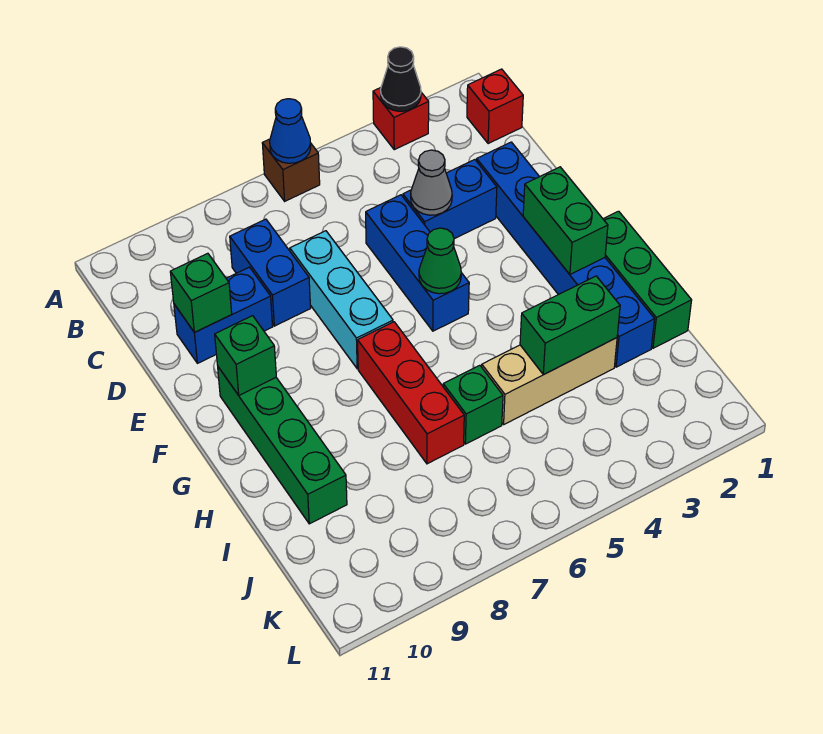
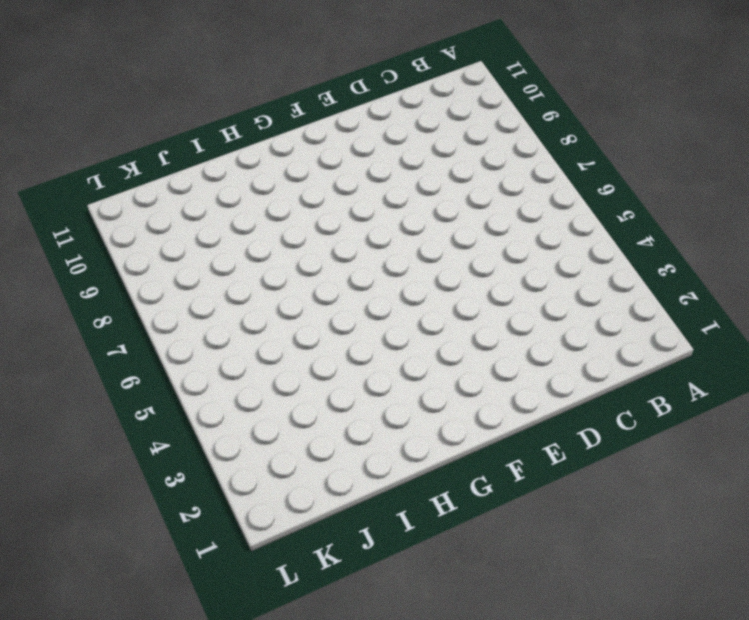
none -> red brick A3 level 1
none -> brown brick A6 level 1
none -> red brick B1 level 1

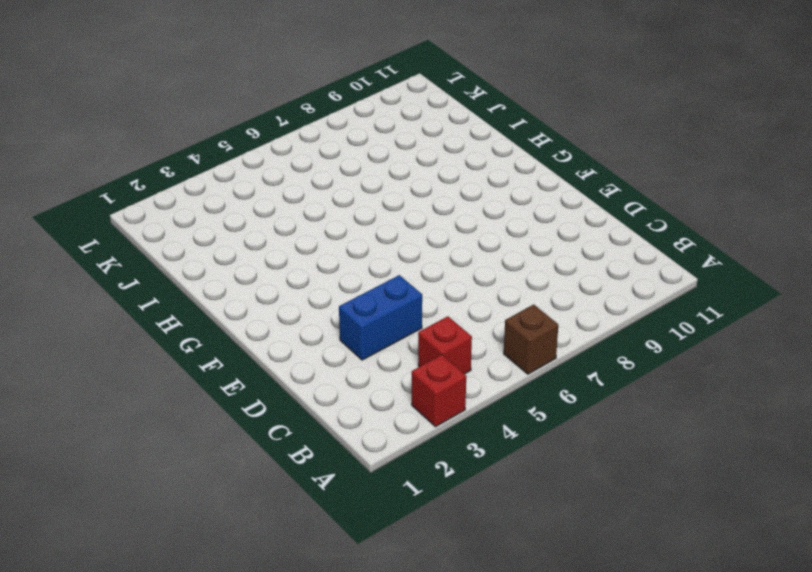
red brick B4 level 1 -> red brick B1 level 1
none -> blue brick C8:D8 level 1
none -> blue brick D2:I2 level 1
none -> blue brick D5:F5 level 1

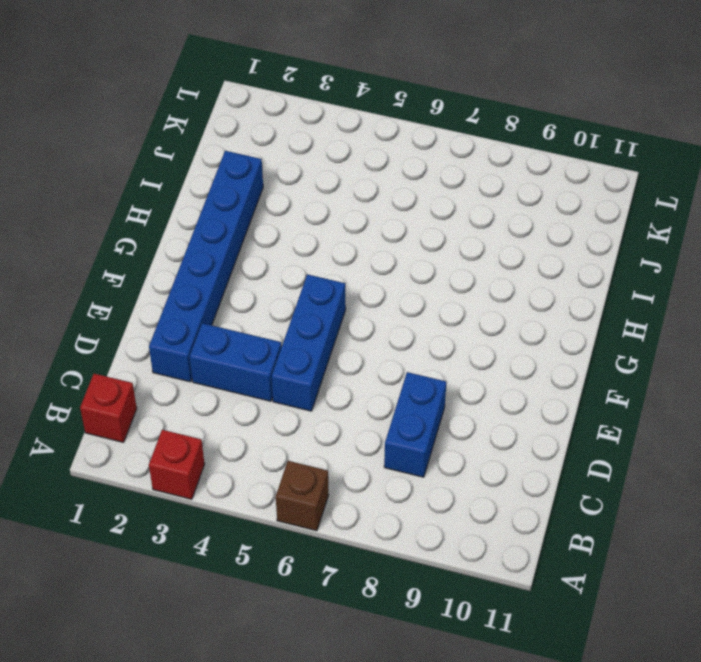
none -> cyan brick D7:F7 level 1
none -> blue brick D9:D10 level 1
none -> green brick F10:I10 level 1

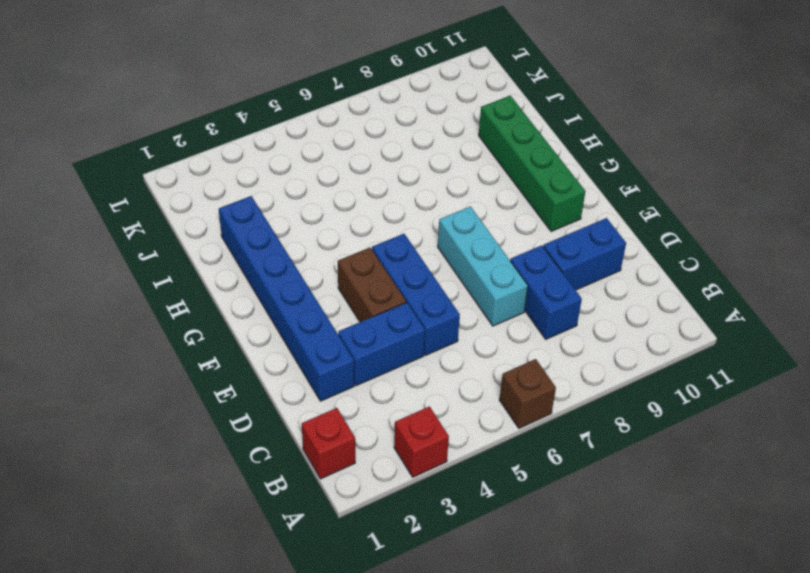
brown brick E4:F4 level 1 -> none
none -> green brick G1:I1 level 1
none -> red brick G7:I7 level 1
none -> tan brick I3:I5 level 1

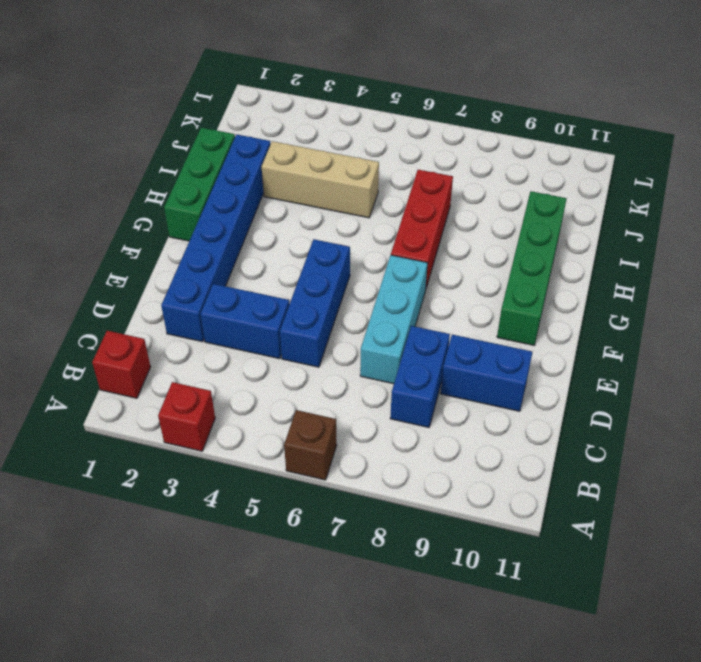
none -> green brick I6 level 1
none -> black cone A3 level 2
none -> blue cone A6 level 2

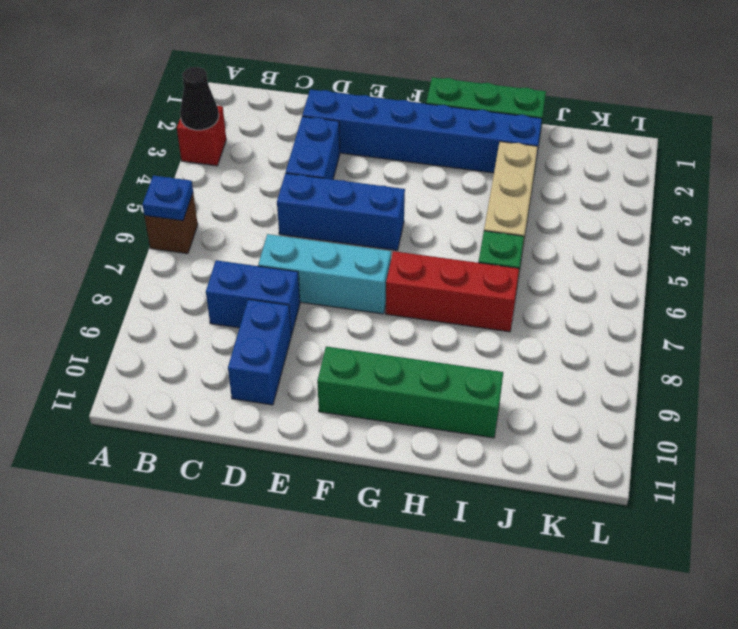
blue plate A6 level 2 -> blue cone A6 level 2
none -> red brick B1 level 1
none -> grey cone D4 level 2
none -> green brick D10 level 2

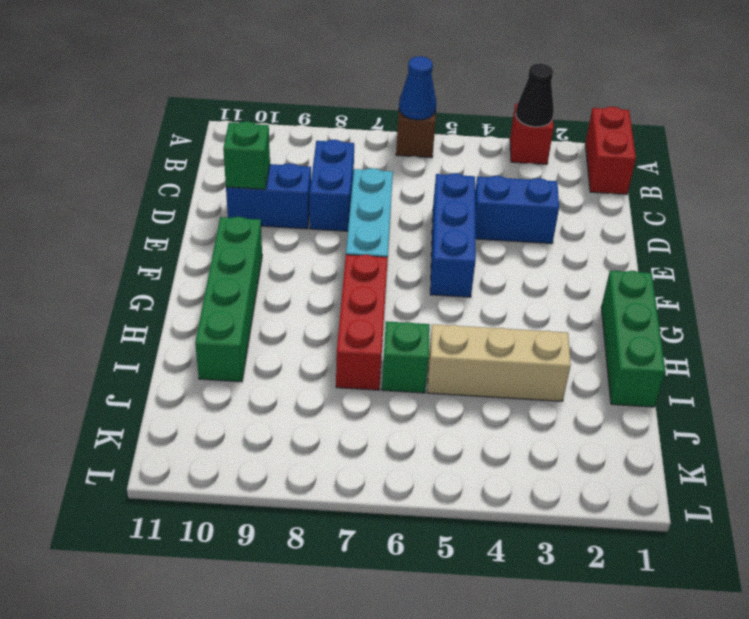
red brick A1:B1 level 1 -> red brick B1 level 1
none -> blue brick D2:I2 level 1
none -> grey cone D4 level 2
none -> green brick F2:G2 level 2

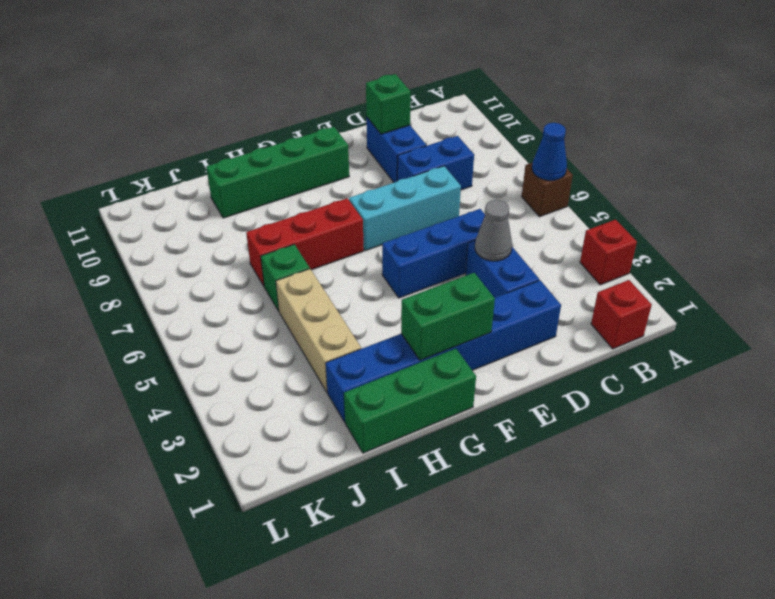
none -> black cone A3 level 2
none -> green cone F5 level 2
none -> green brick F10 level 2

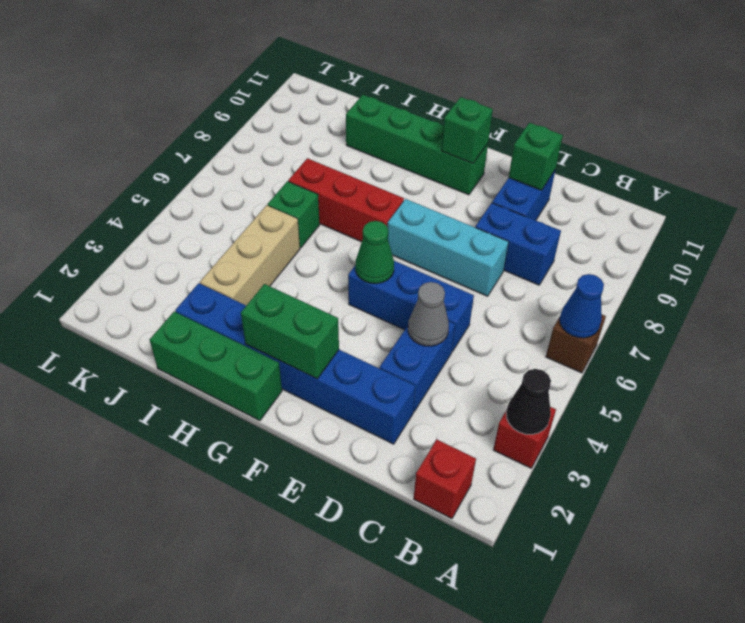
none -> green brick I3:I4 level 2

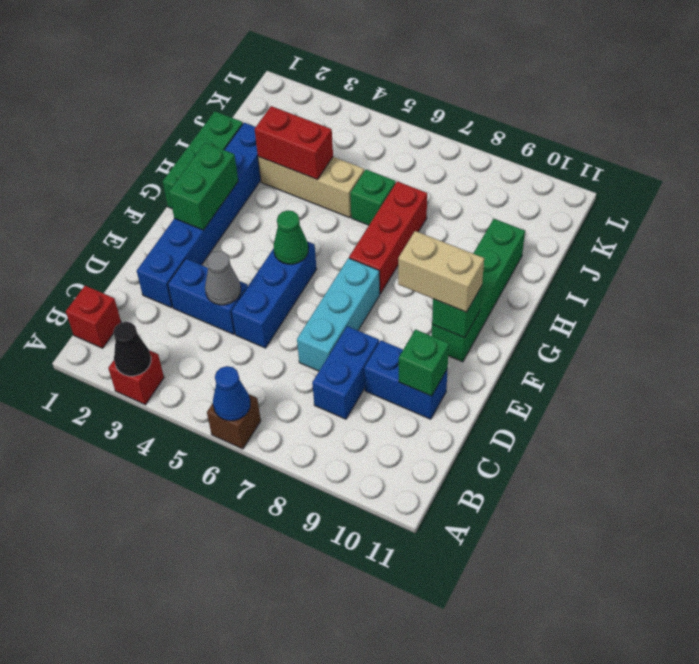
tan brick F9:F10 level 3 -> none
red brick I3:I4 level 2 -> green brick I3:I4 level 2

